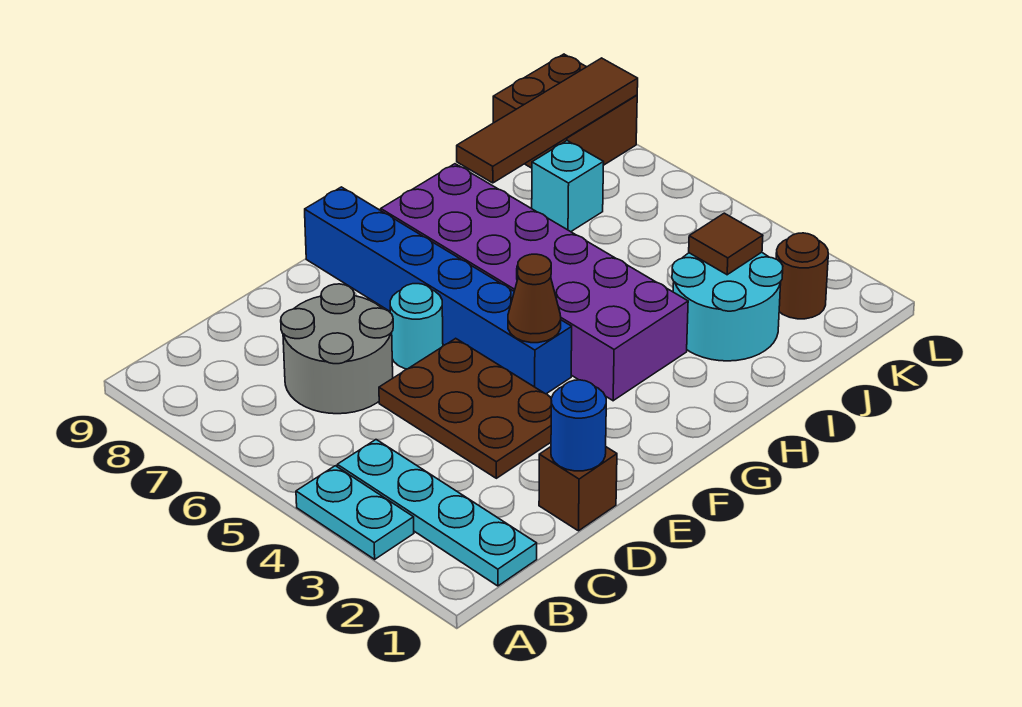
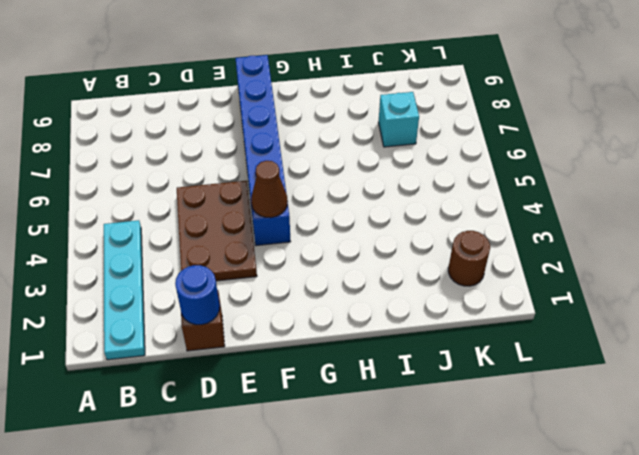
none -> cyan plate A3:A4 level 1
none -> grey round brick C6:D7 level 1
none -> cyan round brick E6 level 1

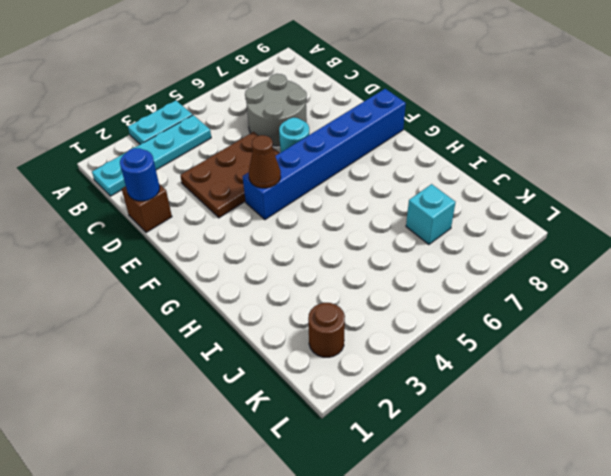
none -> purple brick G3:H8 level 1
none -> cyan round brick I2:J3 level 1
none -> brown brick K8:L9 level 1

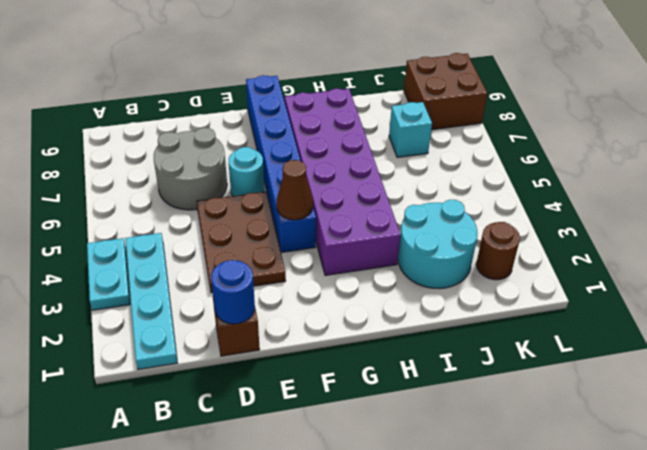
none -> brown tile I8:L8 level 2
none -> brown tile J3 level 2

